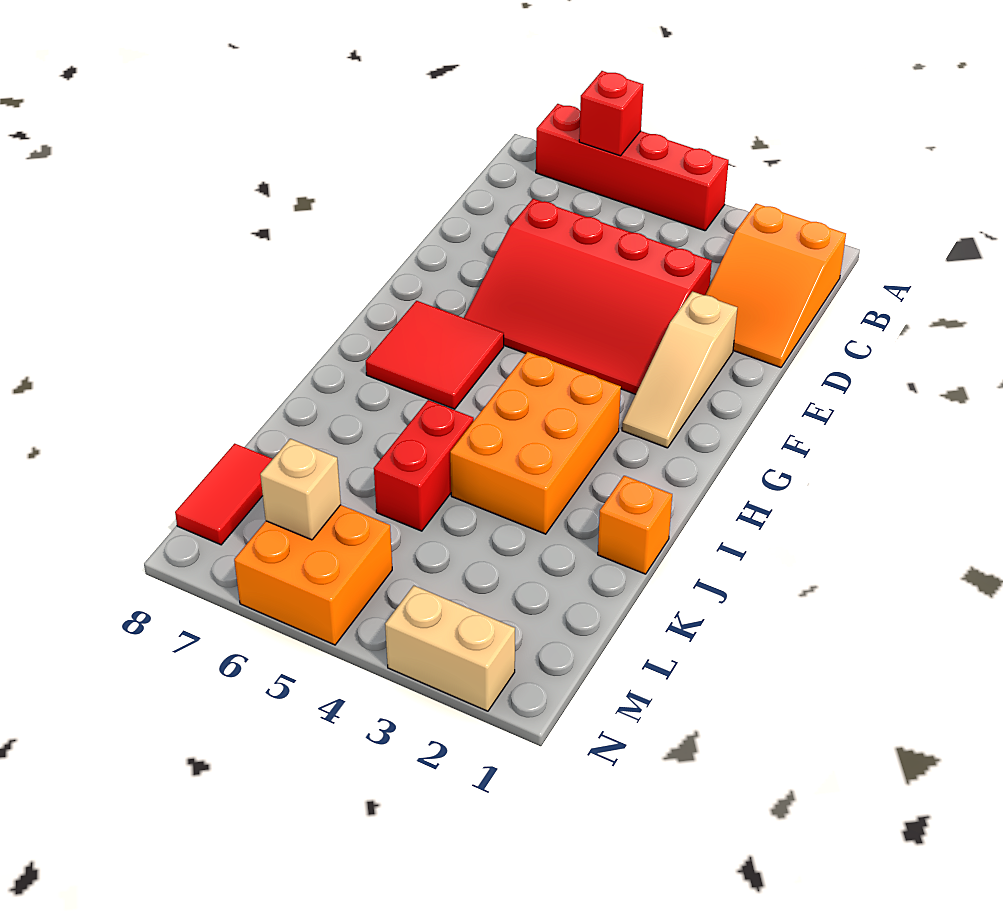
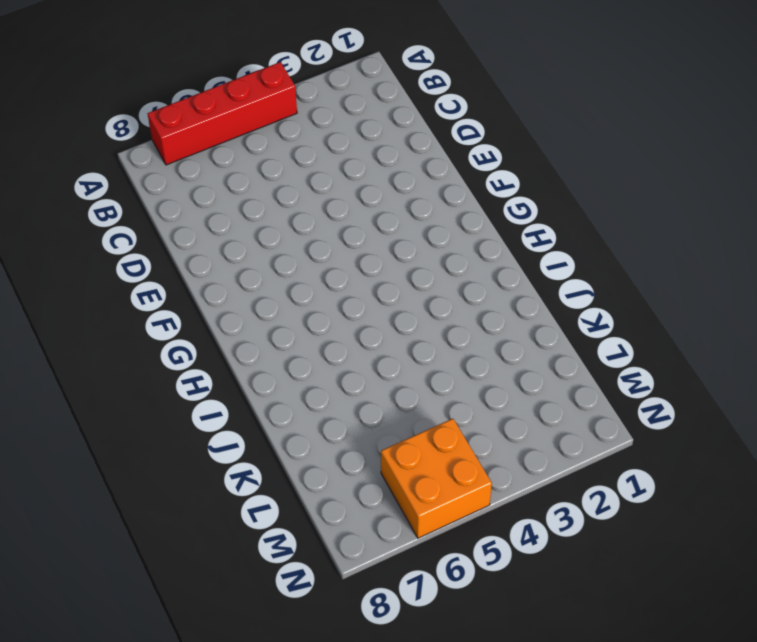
none -> orange slope B1:D2 level 1 top B
none -> red slope D3:F6 level 1 top D
none -> tan slope E2:G2 level 1 top E

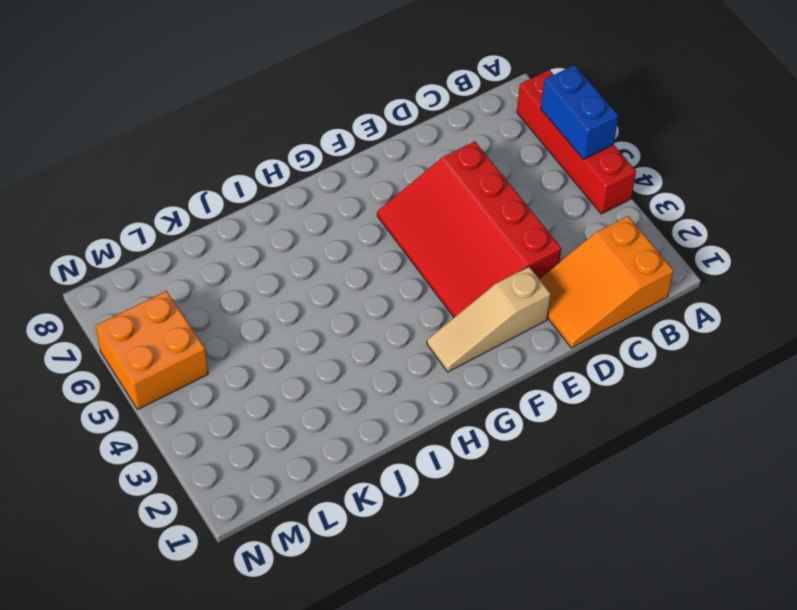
blue brick A5:A6 level 2 -> red brick A6 level 2
none -> red tile G6:H7 level 1
none -> orange brick H3:J4 level 1
none -> orange brick J1 level 1

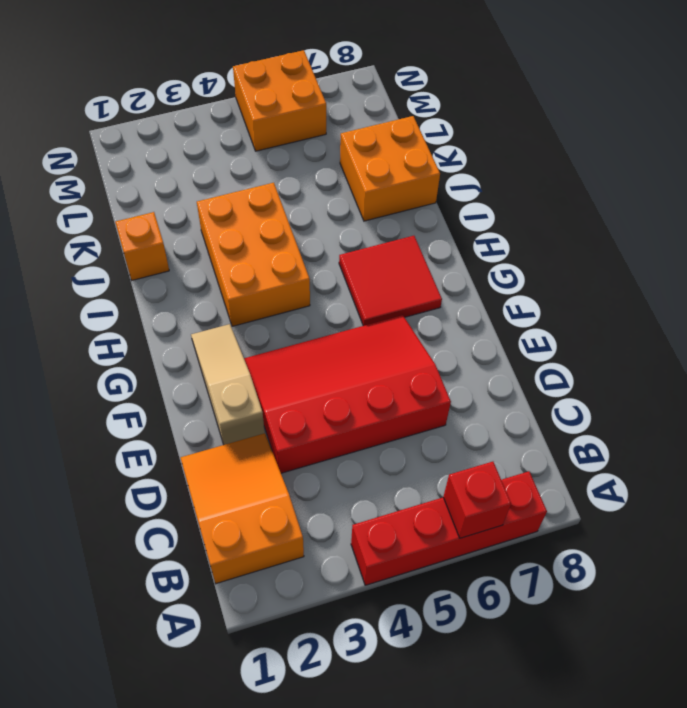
orange brick J7:K8 level 1 -> none
none -> red brick J5:K5 level 1
none -> red tile L8:M8 level 1
none -> tan brick N2:N3 level 1

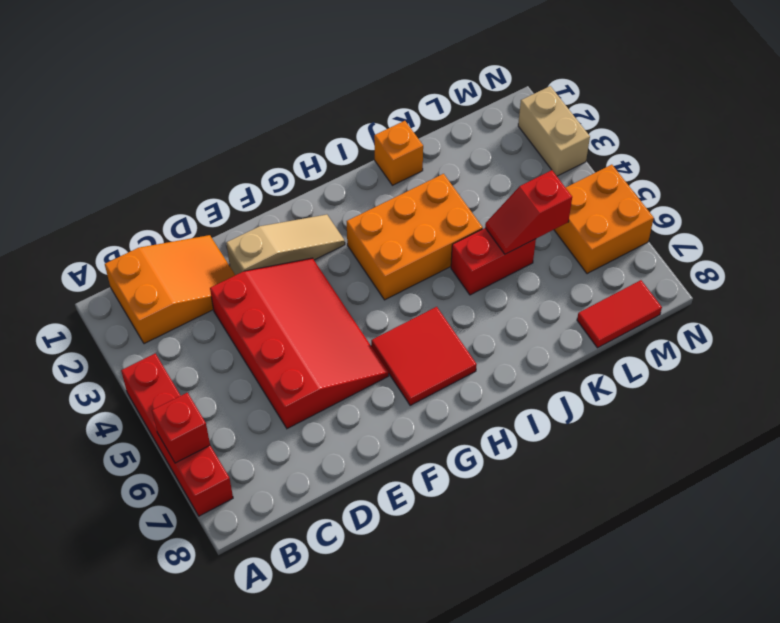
red slope K5:L5 level 2 top L -> none
none -> tan brick M6 level 2

